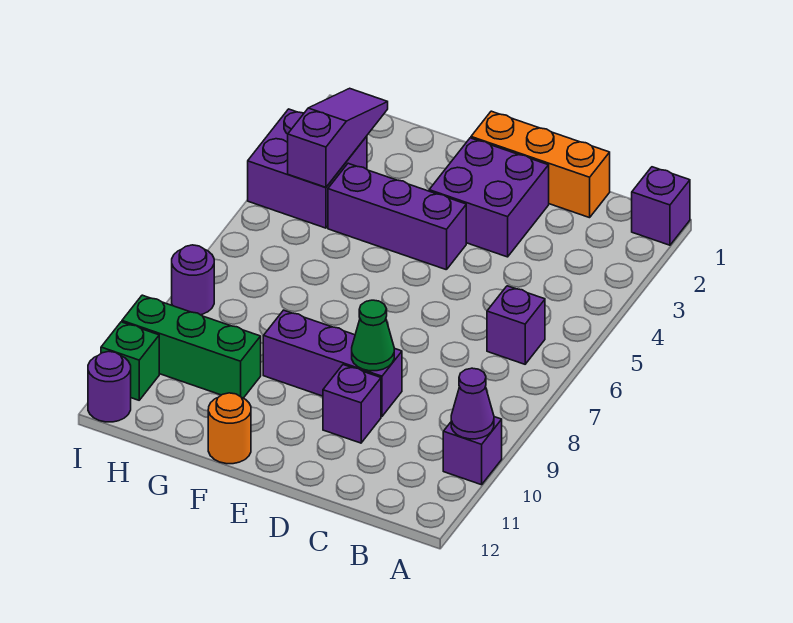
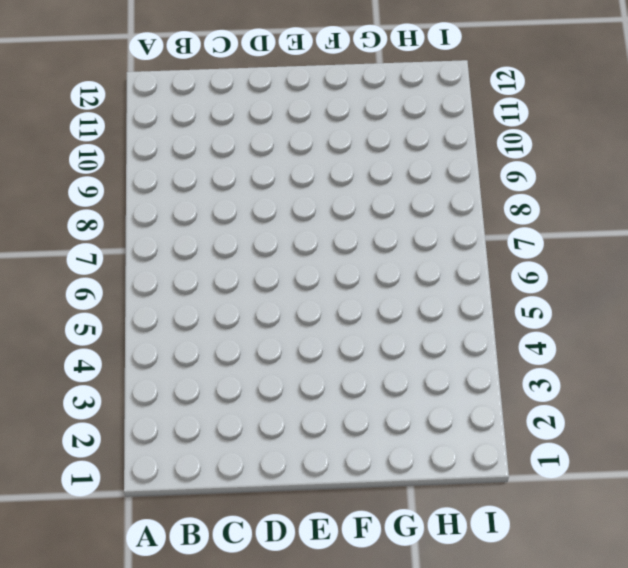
none -> purple brick A1 level 1
none -> purple brick A10 level 1
none -> purple brick B6 level 1

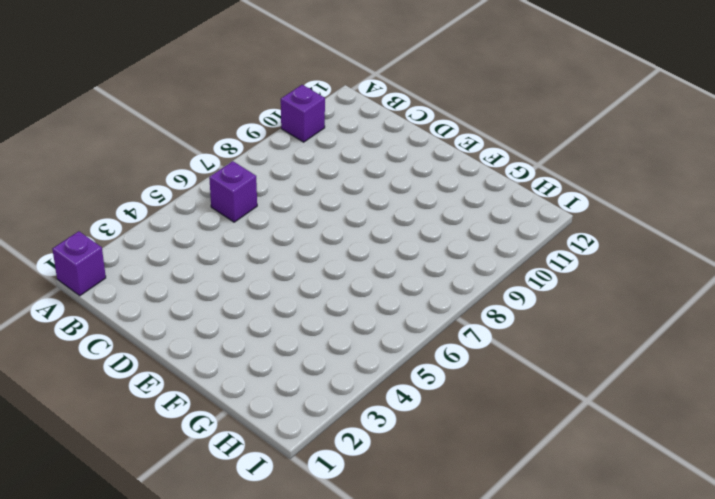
none -> orange brick C1:E1 level 1
none -> purple brick D2:E3 level 1
none -> purple brick D9:F9 level 1

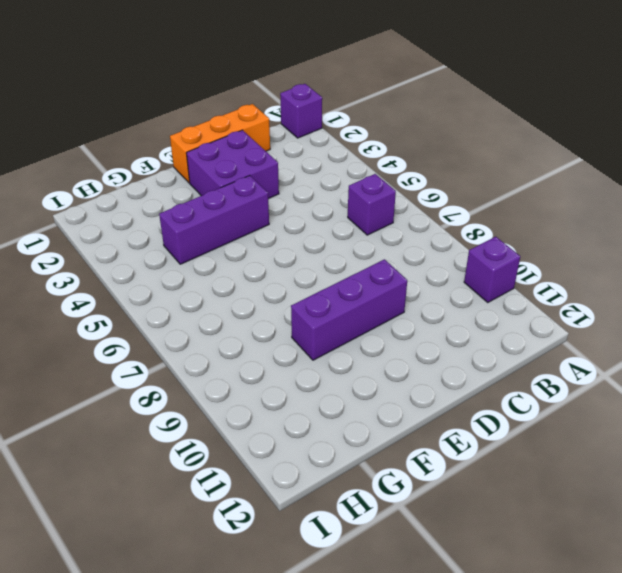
none -> purple brick D10 level 1
none -> orange round brick F12 level 1
none -> green brick G10:I10 level 1

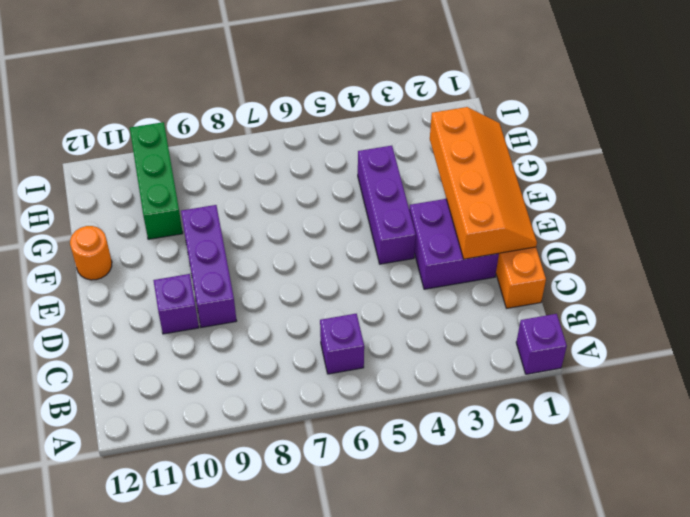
orange slope D1:G2 level 2 top 2 -> none
none -> purple brick A10 level 1
none -> purple brick H3:I4 level 1
none -> purple round brick I8 level 1

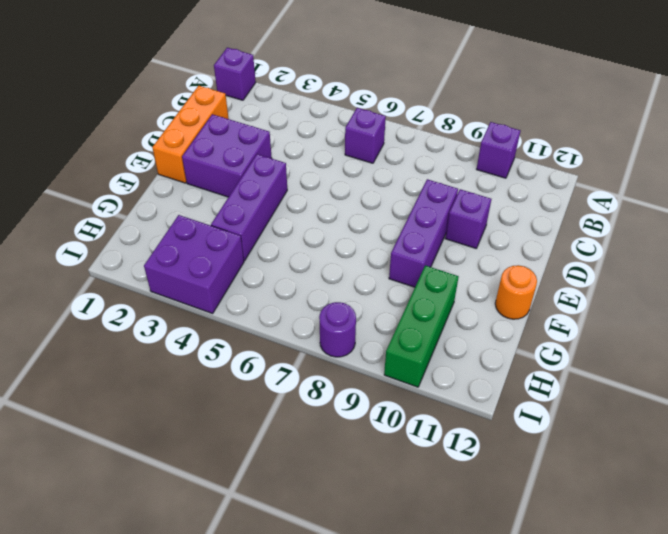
none -> green brick I11 level 1
none -> purple round brick I12 level 1
none -> purple cone A10 level 2

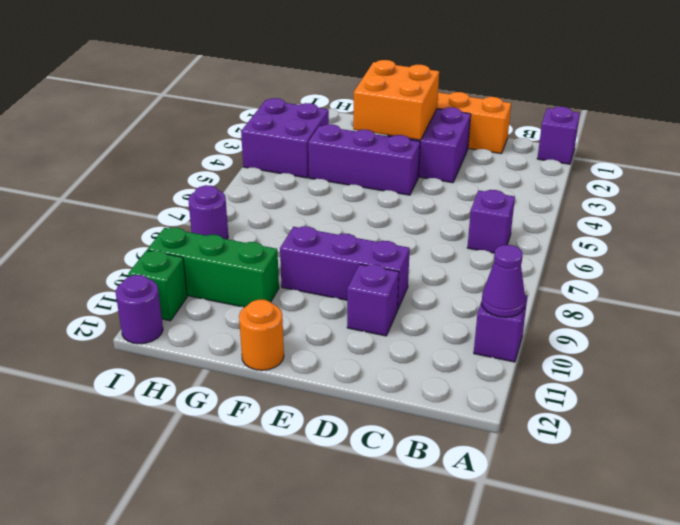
orange brick E2:F3 level 2 -> none
none -> green cone D9 level 2
none -> purple slope H2:H4 level 2 top 4

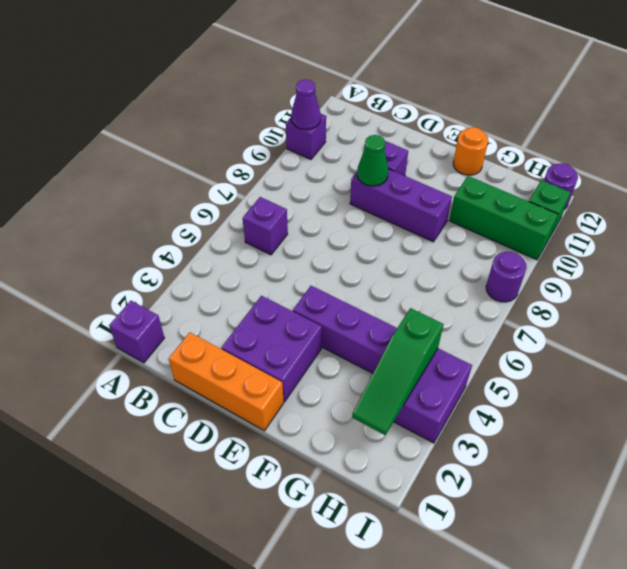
green slope H2:H4 level 2 top 4 -> purple slope H2:H4 level 2 top 4

